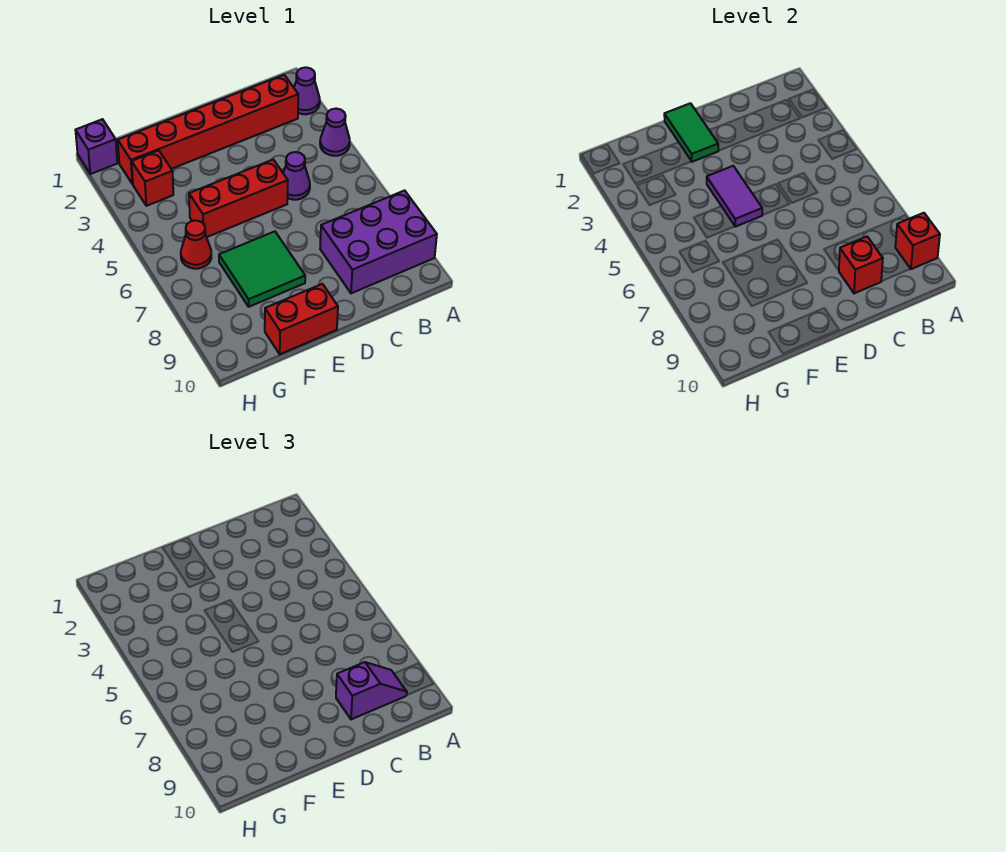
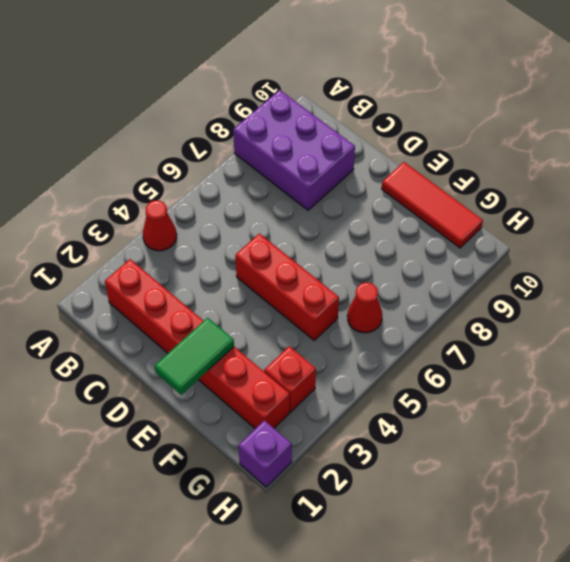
red cone A4 level 1 -> purple cone A4 level 1
red tile E10:G10 level 1 -> red brick E10:F10 level 1
none -> purple cone A2 level 1
none -> purple cone C5 level 1
none -> green tile E7:F8 level 1

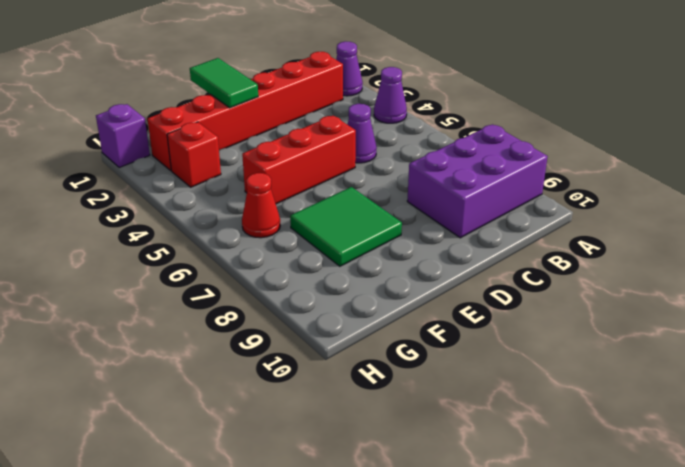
none -> red brick E10:F10 level 1
none -> red brick A9 level 2
none -> red brick C9 level 2

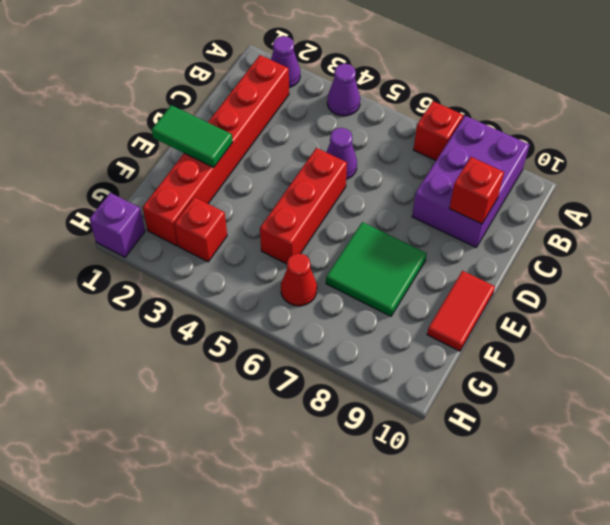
red brick A7 level 1 -> red brick A9 level 2
red tile E10:F10 level 1 -> red brick E10:F10 level 1
none -> purple tile E4:E5 level 2
none -> purple slope B9:C9 level 3 top C

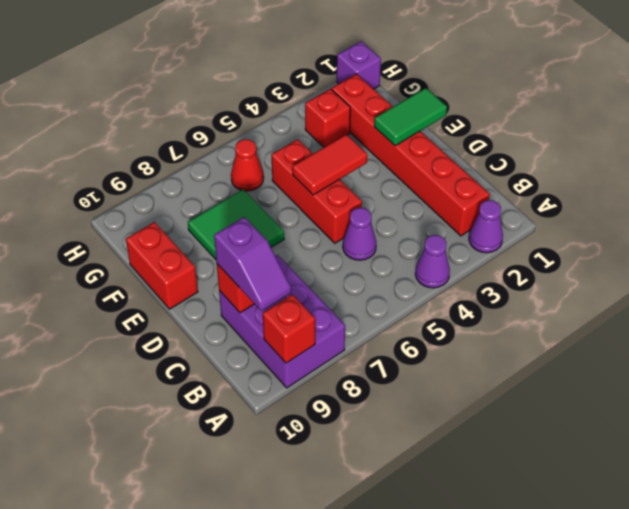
red tile E4:E5 level 2 -> purple tile E4:E5 level 2

